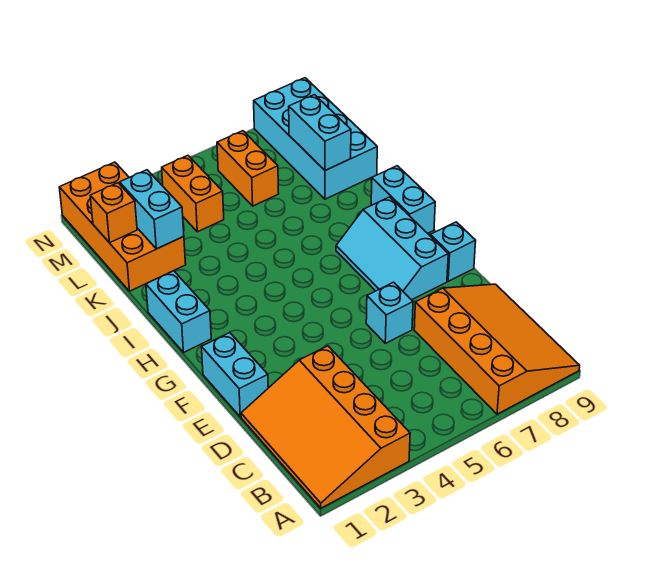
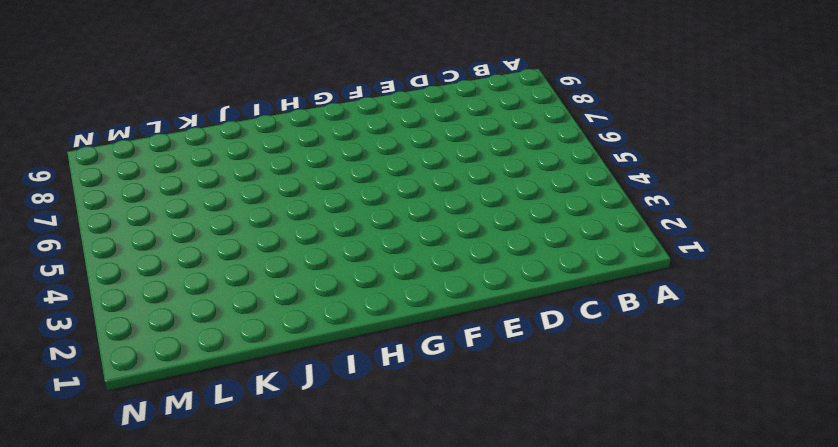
none -> orange slope A1:D3 level 1 top 3
none -> orange slope A7:D9 level 1 top 7
none -> cyan brick E1:F1 level 1

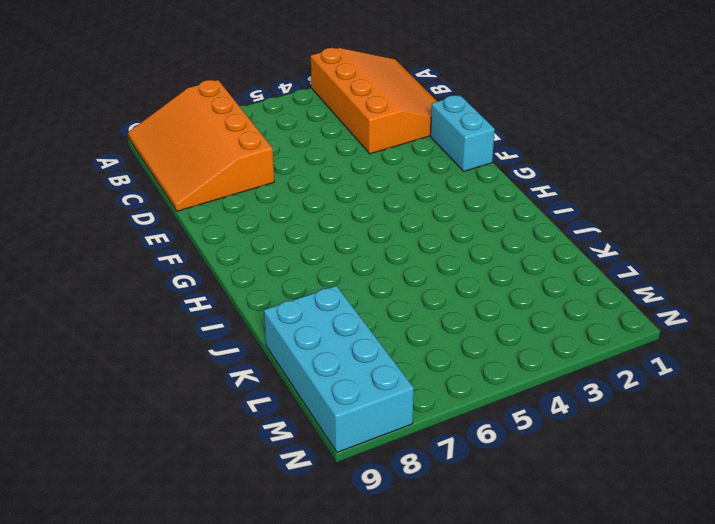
none -> cyan brick E6 level 1
none -> cyan slope F7:H8 level 1 top 8
none -> cyan brick F9 level 1

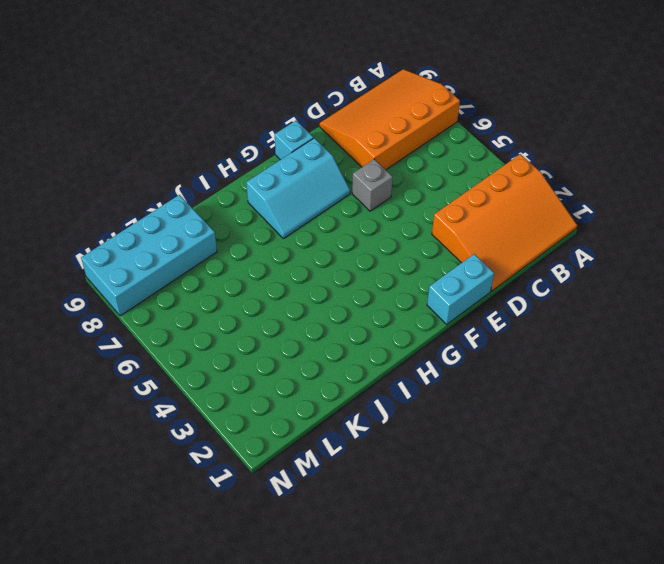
grey brick E6 level 1 -> cyan brick E6 level 1
none -> cyan brick H1:I1 level 1
none -> cyan brick H9:I9 level 1
none -> orange brick K1:N2 level 1

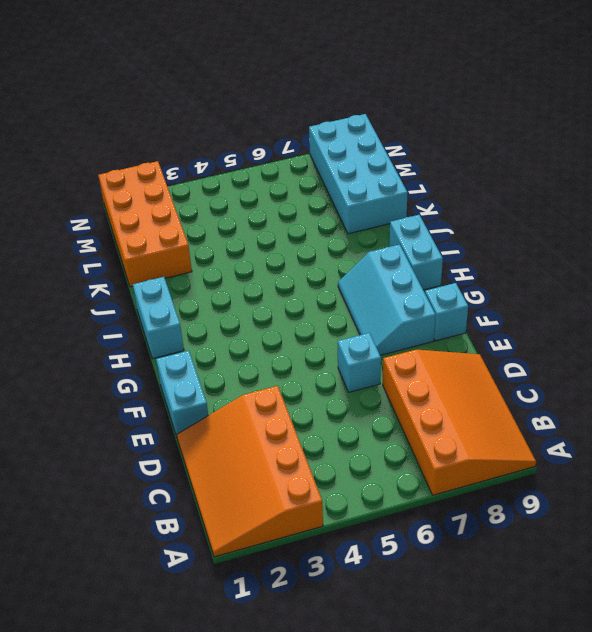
none -> orange brick L4:M4 level 1
none -> orange brick L6:M6 level 1
none -> cyan brick K2:L2 level 2

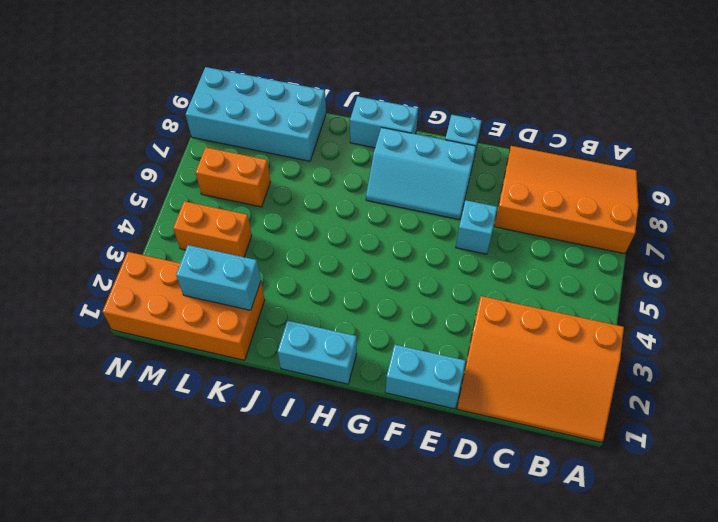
none -> cyan brick K8:L8 level 2
none -> orange brick L1 level 2

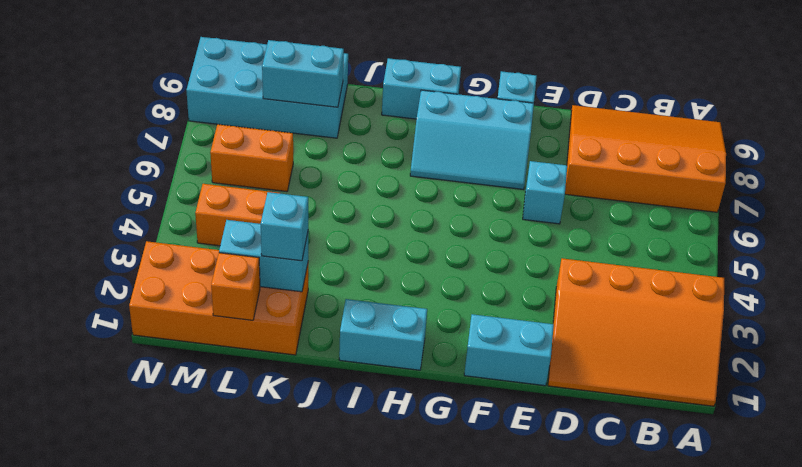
cyan brick K2 level 3 -> none

